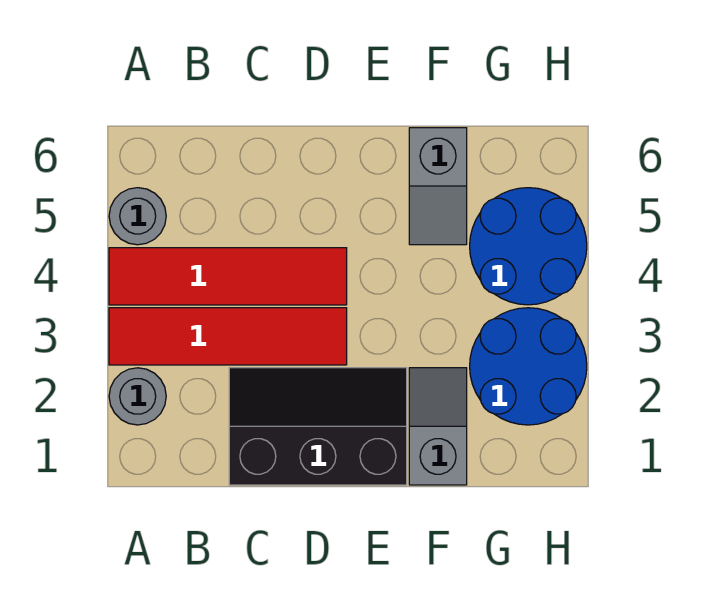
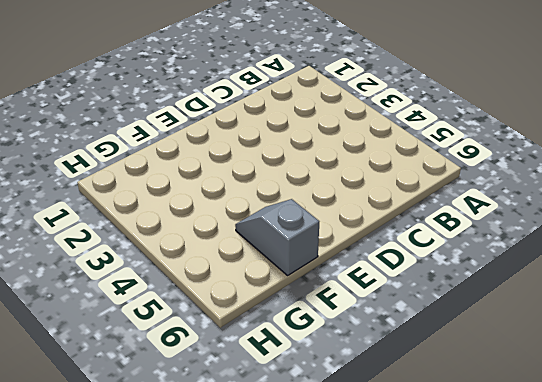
none -> grey round brick A2 level 1
none -> red tile A3:D3 level 1

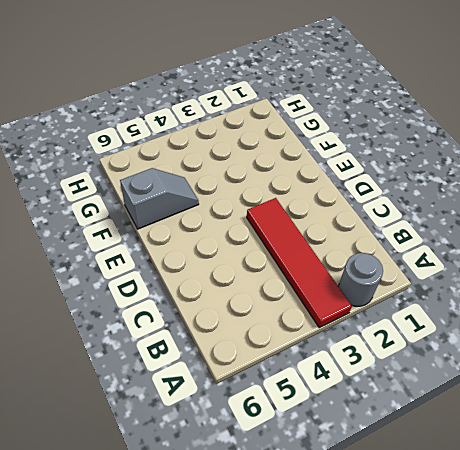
none -> red tile A4:D4 level 1
none -> grey round brick A5 level 1

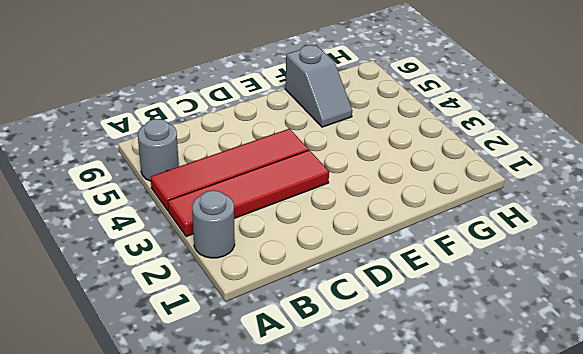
none -> black slope C1:E2 level 1 top 1
none -> grey slope F1:F2 level 1 top 1

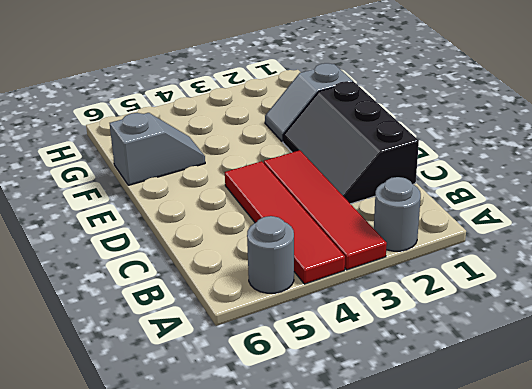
none -> blue round brick G2:H3 level 1
none -> blue round brick G4:H5 level 1

